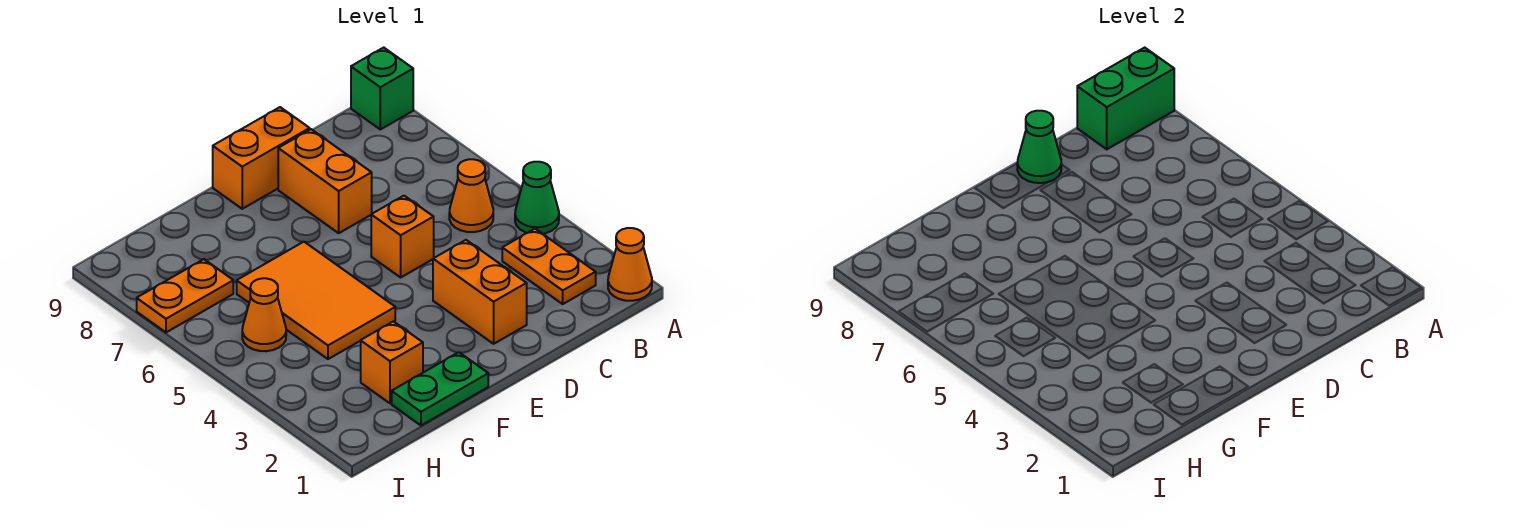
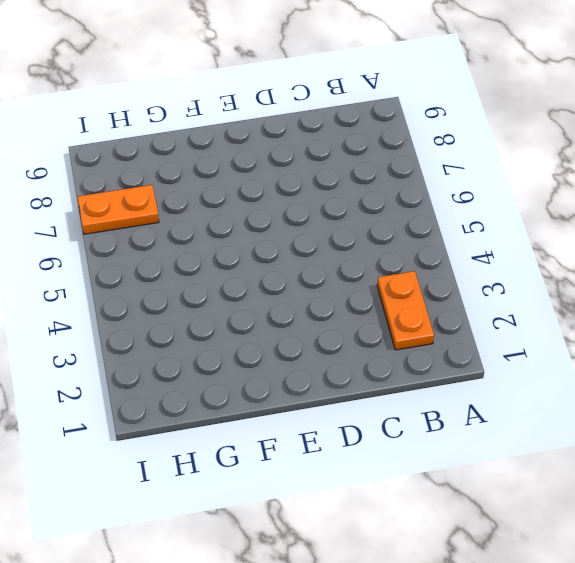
none -> orange cone A1 level 1
none -> green cone A4 level 1
none -> green brick A9 level 1

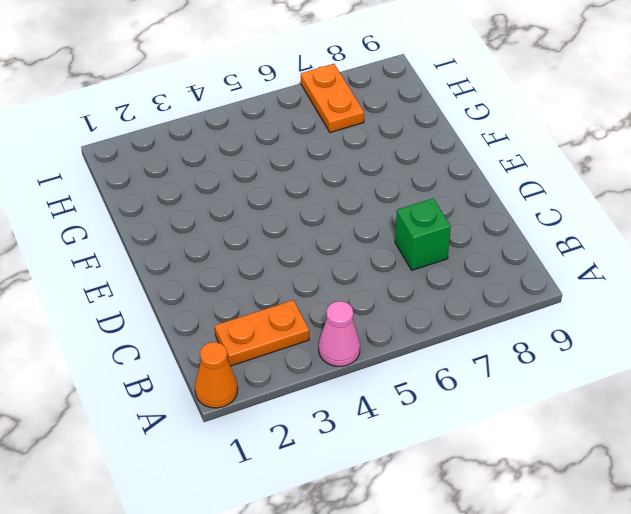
pink cone A4 level 1 -> green cone A4 level 1
green brick C7 level 1 -> green brick A9 level 1
none -> orange cone B5 level 1
none -> orange brick D2:D3 level 1
none -> orange brick D5 level 1

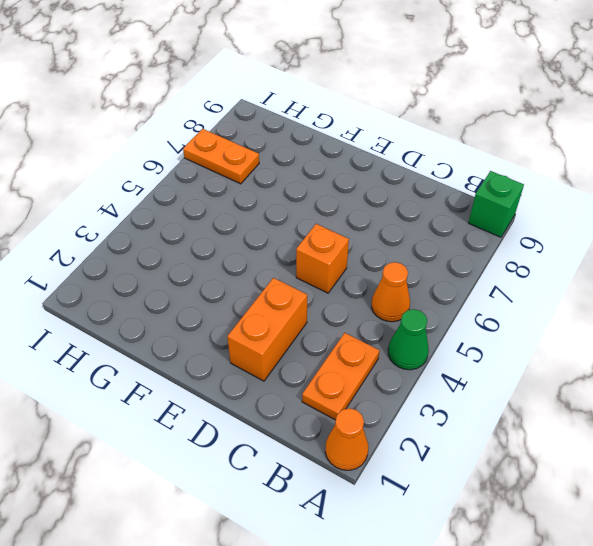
none -> orange brick D7:D8 level 1
none -> orange brick D9:E9 level 1
none -> green plate F1:G1 level 1

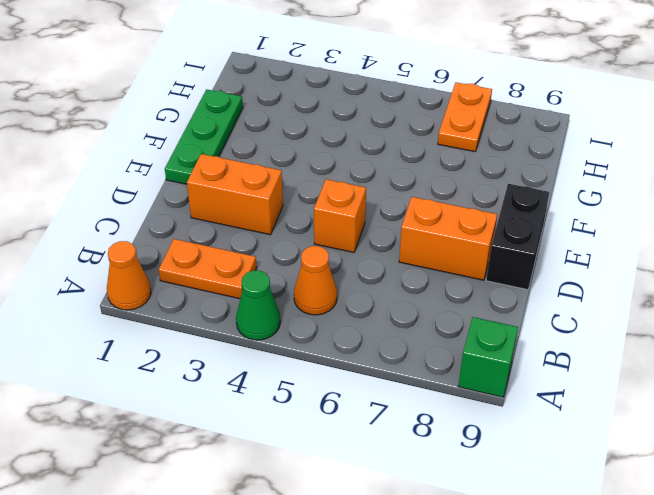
black brick D9:E9 level 1 -> orange brick D9:E9 level 1
green plate E1:G1 level 1 -> green plate F1:G1 level 1
none -> orange tile F4:G6 level 1
none -> orange brick G2 level 1
none -> orange cone H5 level 1

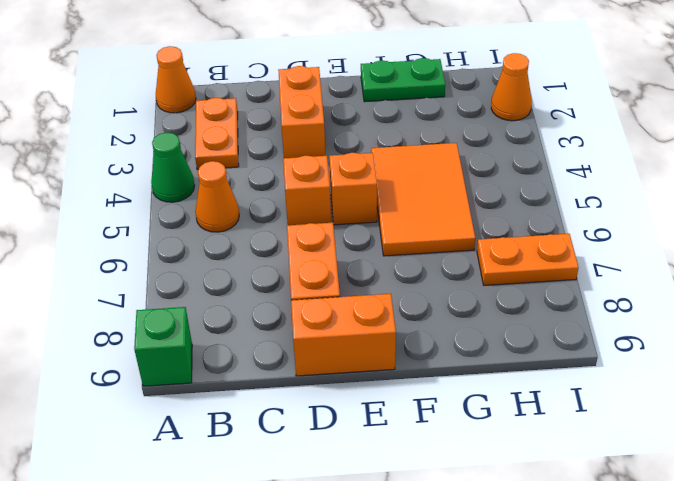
orange brick E5 level 1 -> orange brick G2 level 1
orange cone I2 level 1 -> orange cone H5 level 1
none -> green brick A9:B9 level 2
none -> green cone D9 level 2

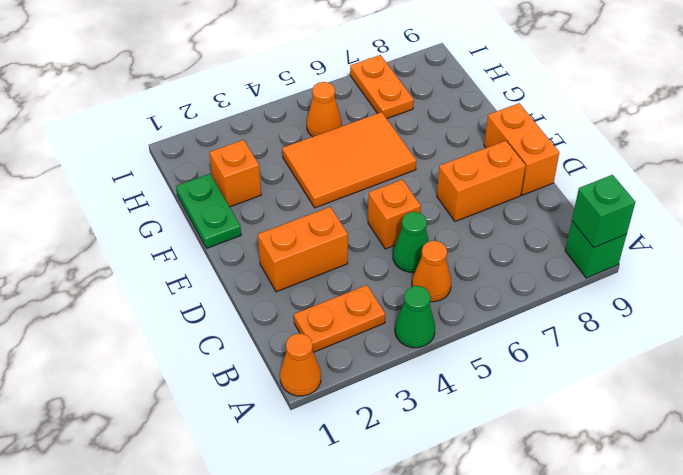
green brick A9 level 2 -> green brick A9:B9 level 2
green cone C5 level 1 -> green cone D9 level 2

